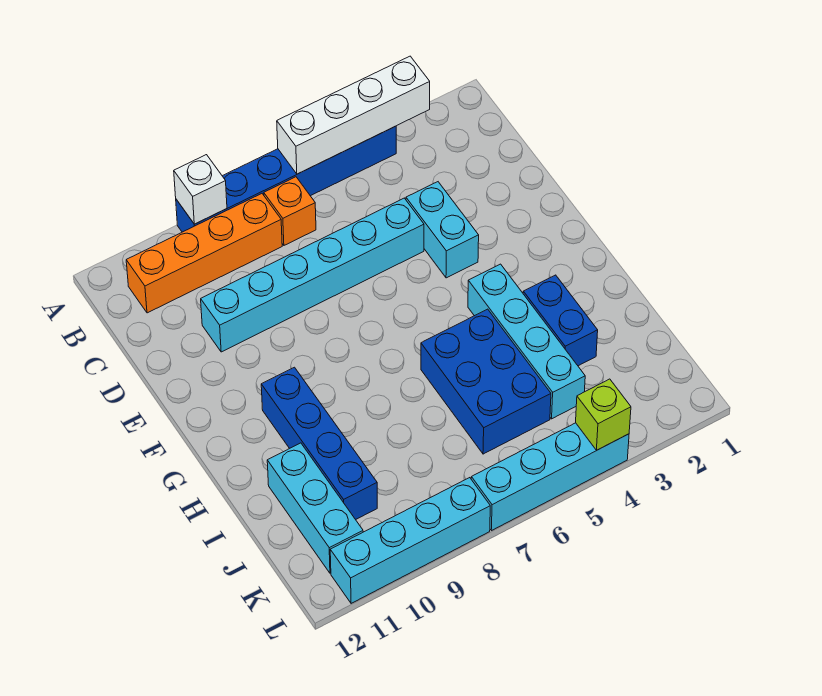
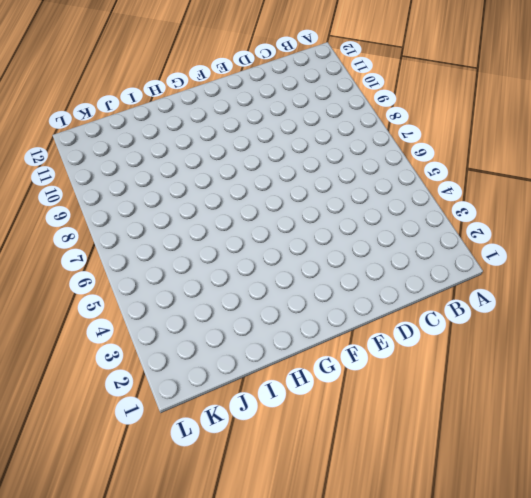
none -> blue brick A4:A9 level 1
none -> orange brick B7 level 1
none -> orange brick B8:B11 level 1

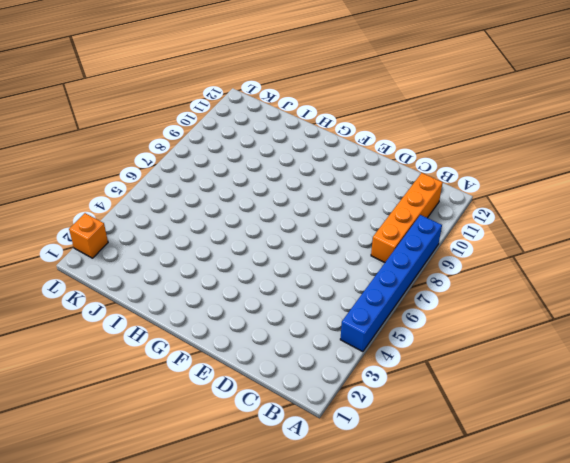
orange brick L2 level 1 -> orange brick B7 level 1
none -> cyan brick D4:E4 level 1
none -> cyan brick D5:D10 level 1
none -> cyan brick G4:J4 level 1

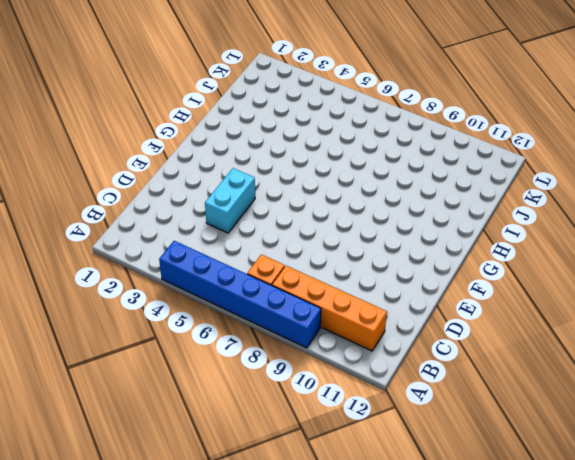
none -> cyan brick D5:D10 level 1
none -> cyan brick G4:J4 level 1
none -> blue brick G10:J10 level 1

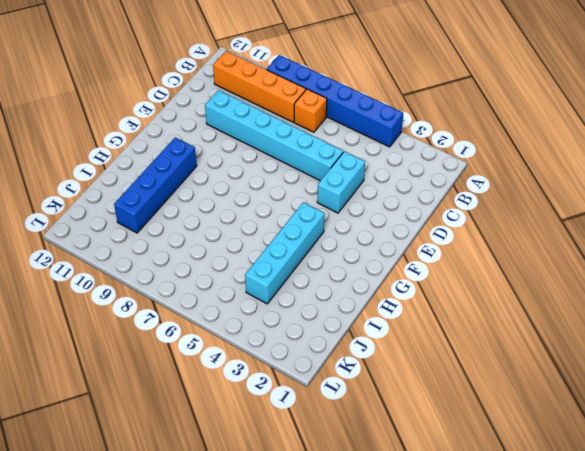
none -> blue brick H3:I3 level 1
none -> blue brick H5:J6 level 1
none -> cyan brick I11:K11 level 1

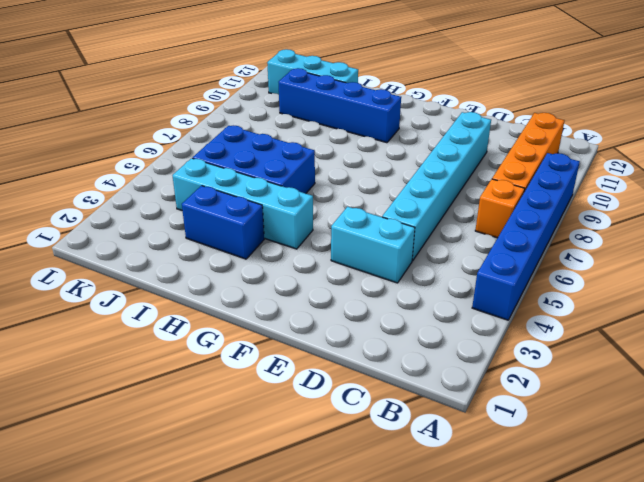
none -> cyan brick L4:L7 level 1
none -> cyan brick L8:L11 level 1
none -> white brick A3:A6 level 2

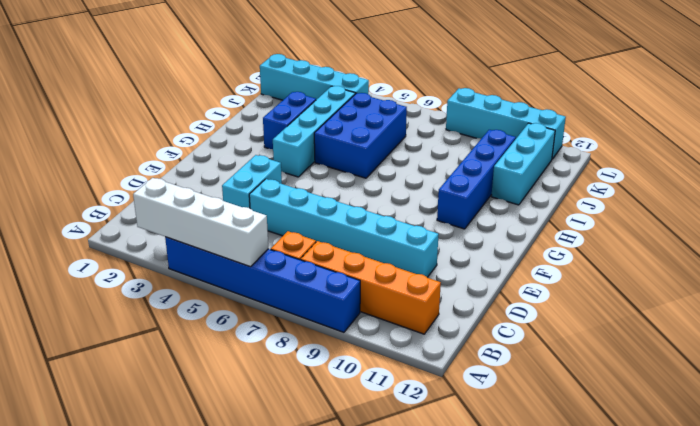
cyan brick K1:K4 level 1 -> cyan brick L4:L7 level 1
none -> white brick A9 level 2
none -> lime brick L4 level 2

